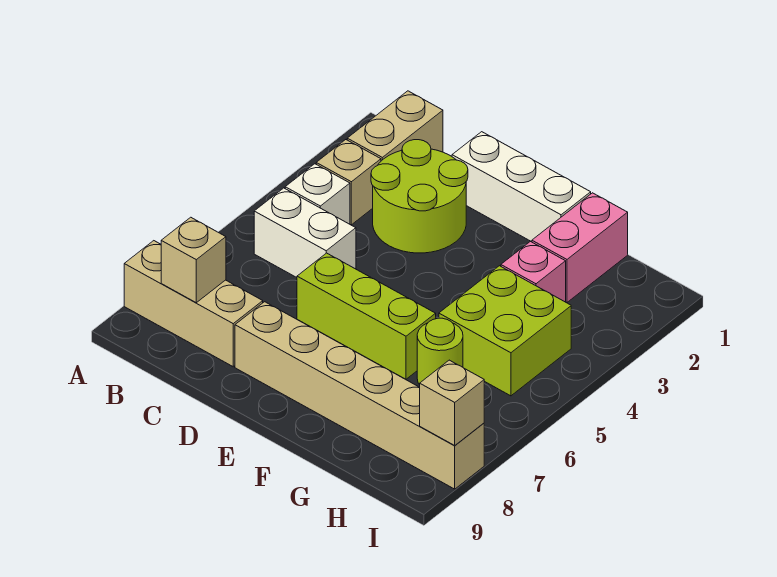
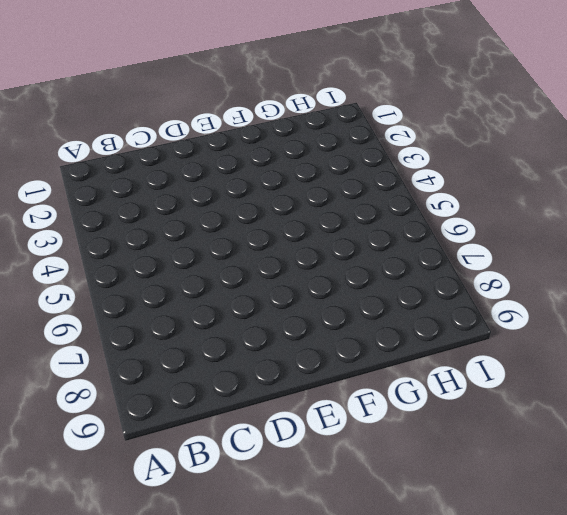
none -> tan brick A8:C8 level 1
none -> tan brick B1:B2 level 1
none -> tan brick B3 level 1

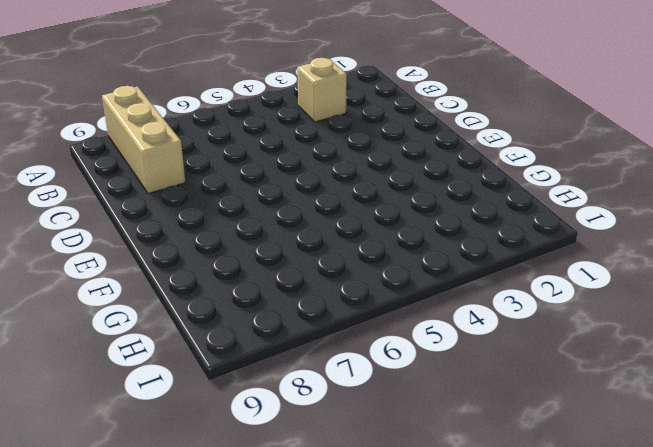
none -> tan brick B1:B2 level 1
none -> white brick B4 level 1
none -> white brick B5:C5 level 1

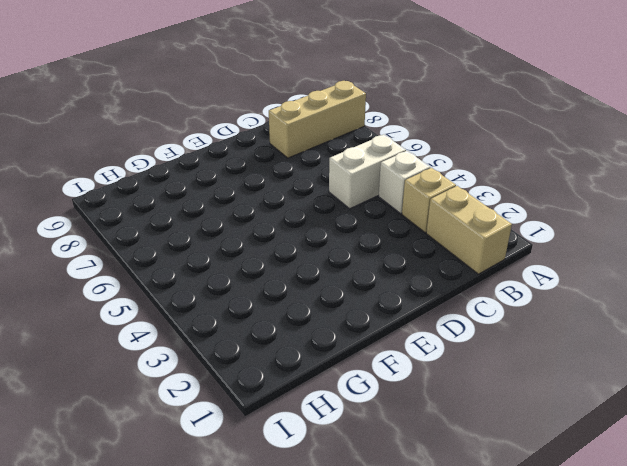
none -> lime round brick C2:D3 level 1
none -> white brick D1:F1 level 1
none -> lime brick D6:F6 level 1

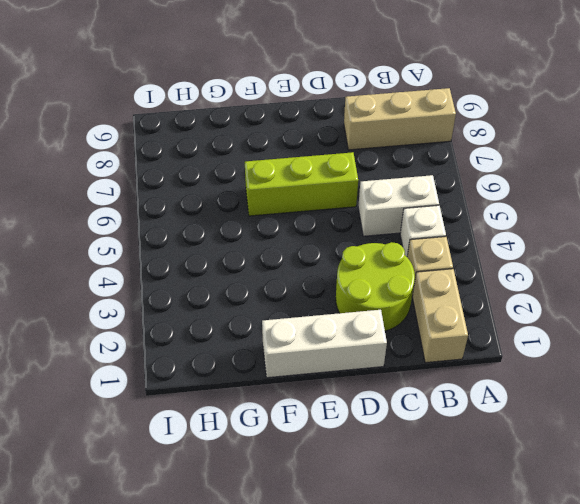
none -> tan brick D8:I8 level 1
none -> pink brick G1:G2 level 1
none -> pink brick G3 level 1

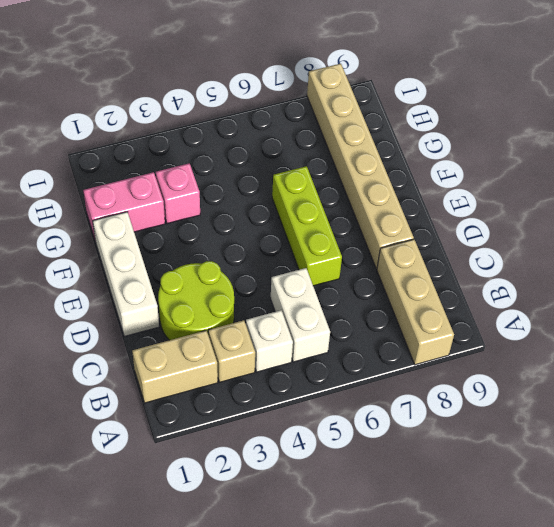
none -> lime brick G4:H5 level 1
none -> lime round brick G6 level 1
none -> tan brick B8 level 2

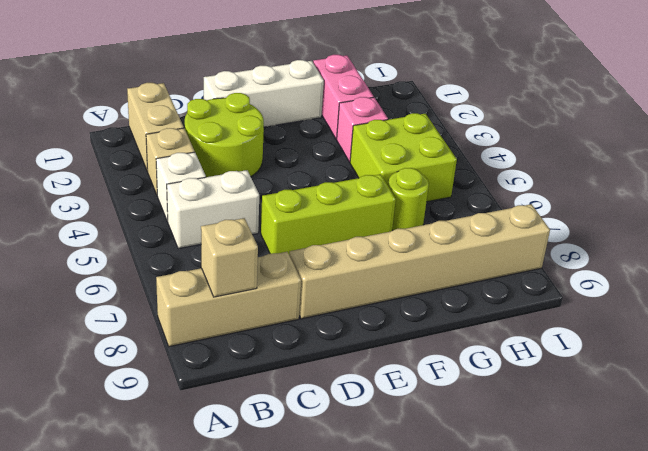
none -> tan brick I8 level 2

